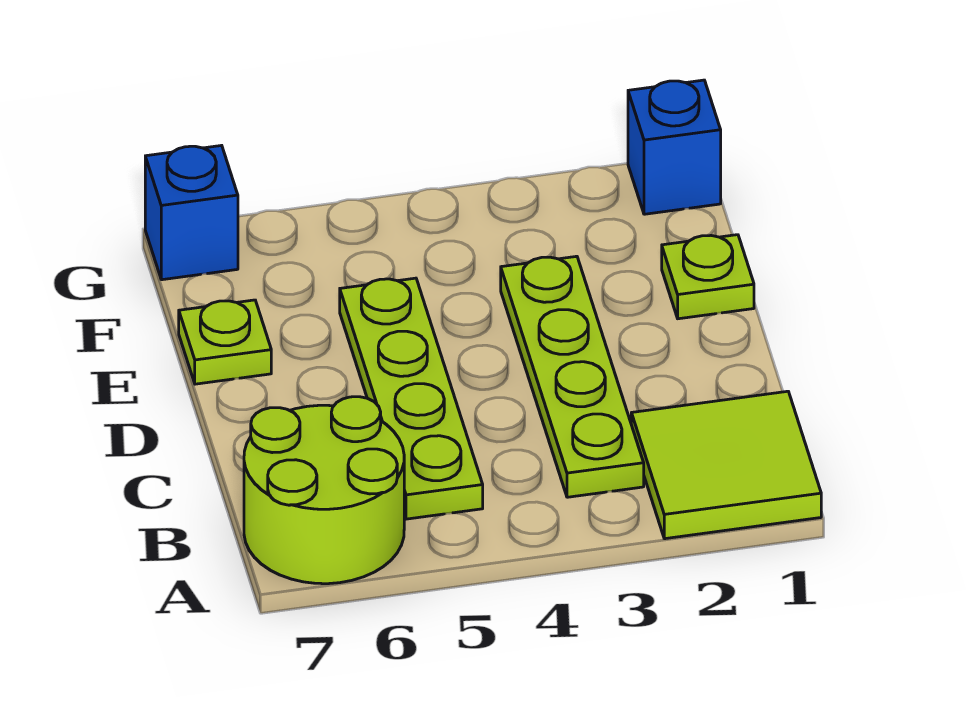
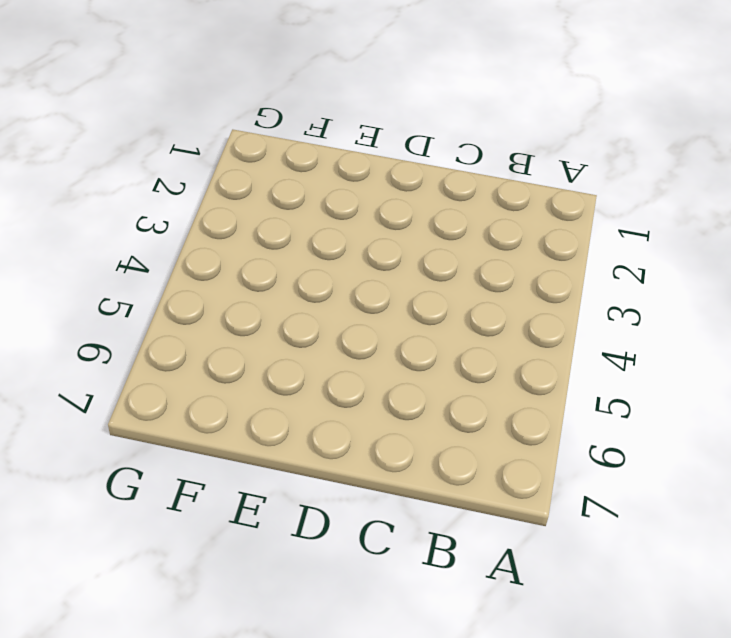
none -> lime tile A1:B2 level 1
none -> lime round brick A6:B7 level 1

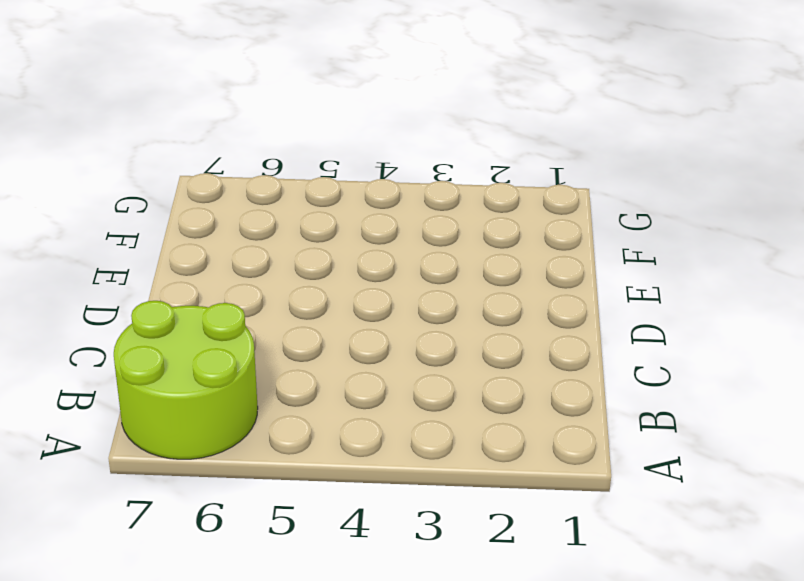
none -> lime tile A1:B2 level 1
none -> lime plate B3:E3 level 1

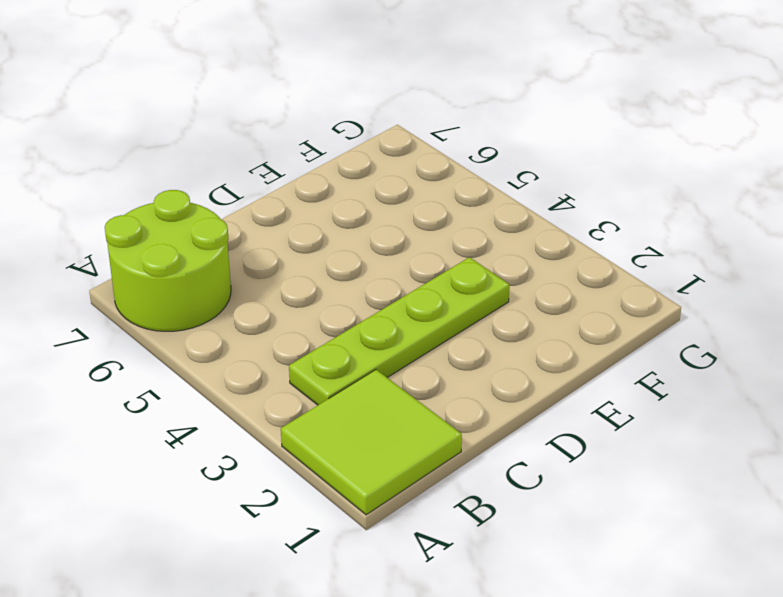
none -> lime plate B5:E5 level 1
none -> lime plate E1 level 1

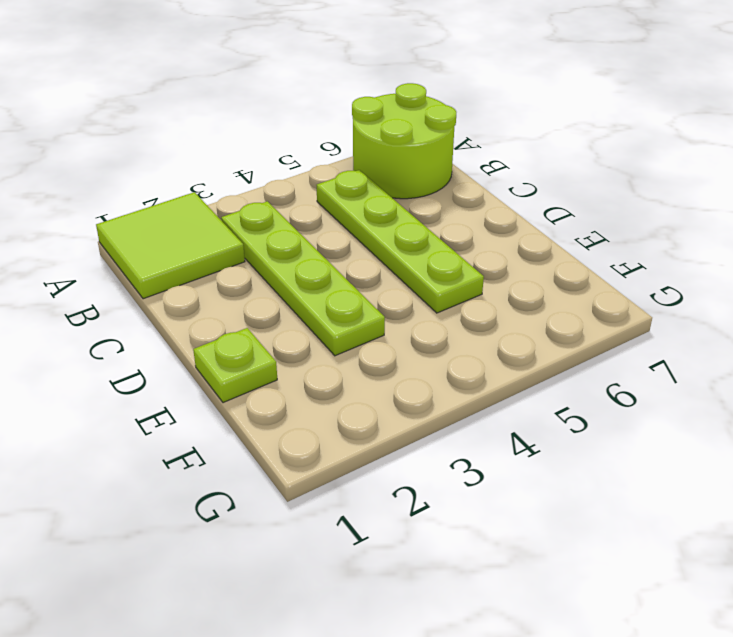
none -> lime plate E7 level 1
none -> blue brick G1 level 1

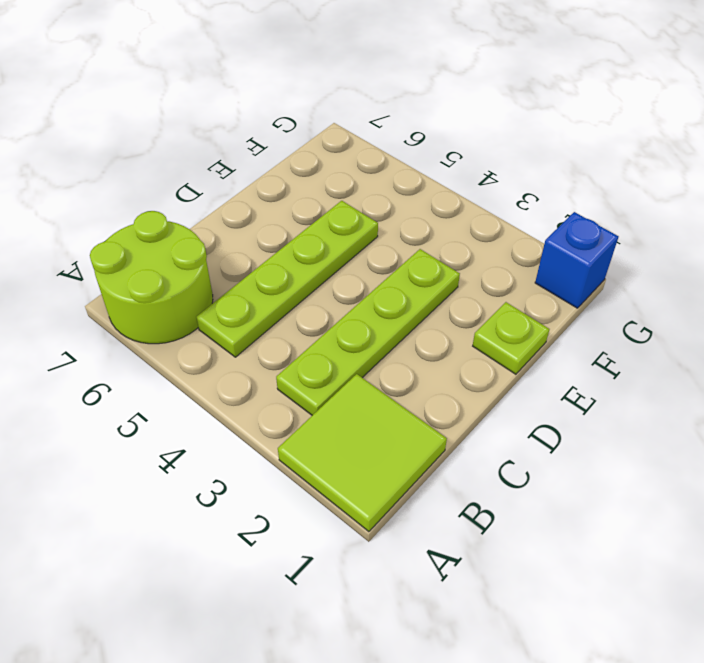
none -> lime plate E7 level 1
none -> blue brick G7 level 1

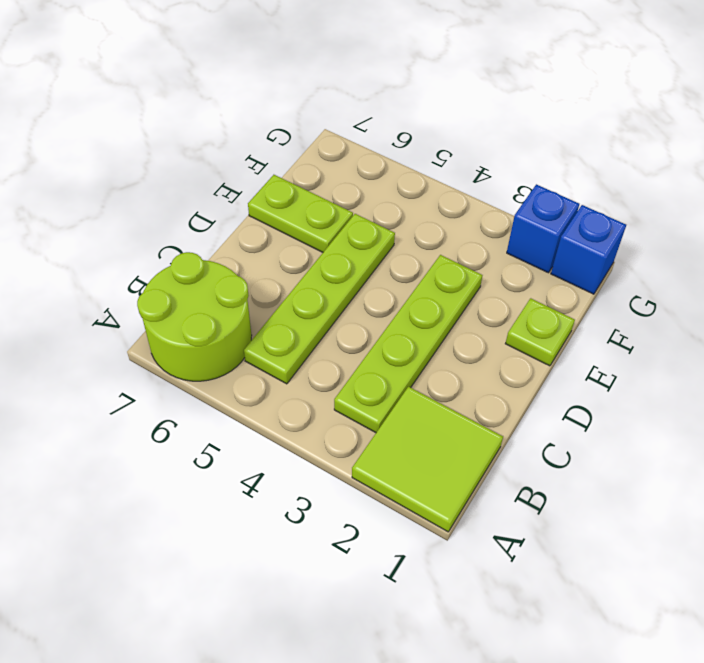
lime plate E6:E7 level 1 -> lime plate E7 level 1
blue brick G2 level 1 -> blue brick G7 level 1

